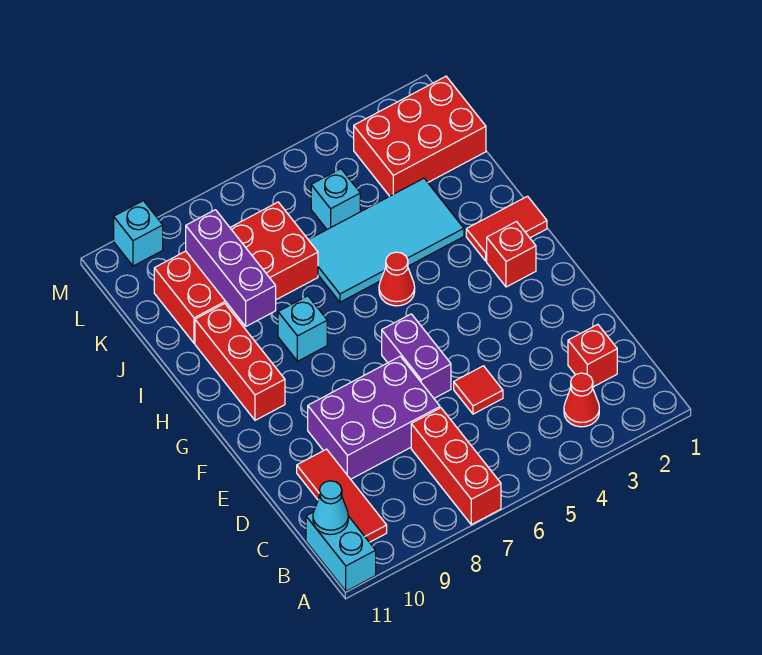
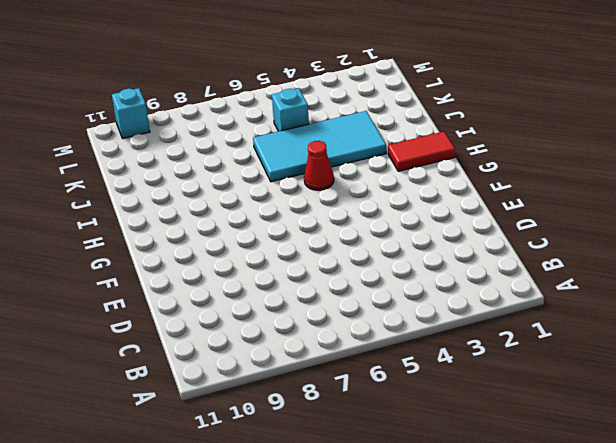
none -> red brick A7:C7 level 1
none -> cyan brick A11:B11 level 1
none -> red cone B3 level 1

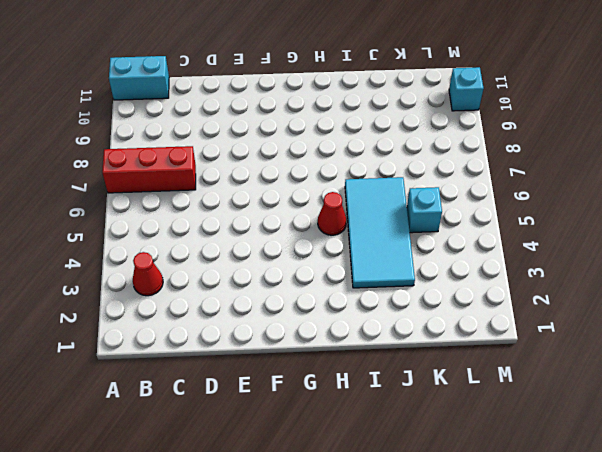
none -> red tile B10:D10 level 1
none -> red brick C2 level 1
none -> red tile D5 level 1

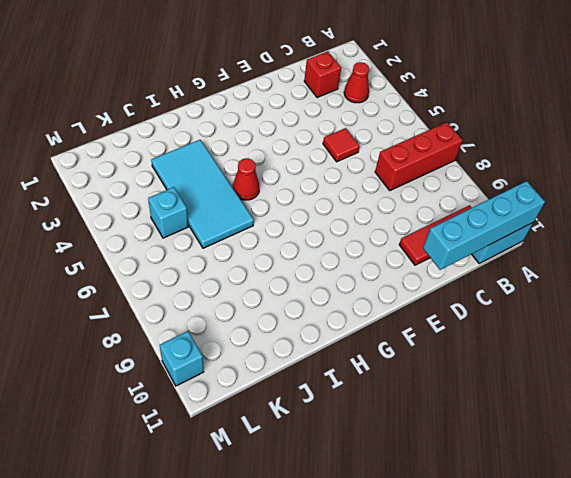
cyan brick A11:D11 level 2 -> cyan cone B11 level 2
none -> purple brick D7:E9 level 1
none -> purple brick E6:F6 level 1
none -> red brick G2 level 1

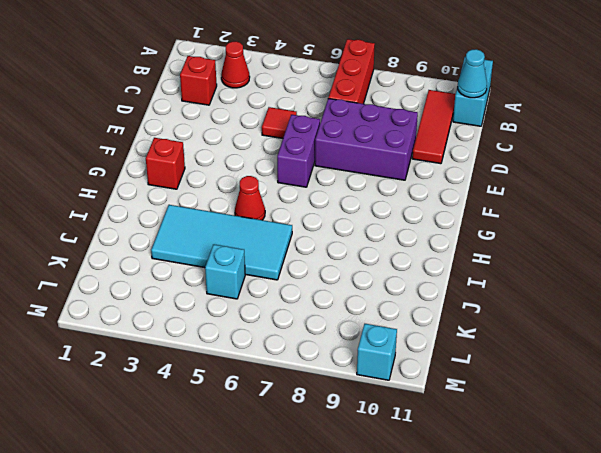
none -> red brick G10:I10 level 1
none -> red tile H1:H2 level 1
none -> cyan brick H8 level 1

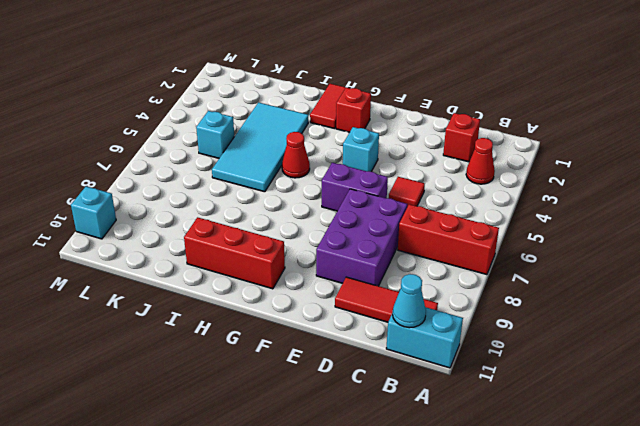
cyan brick F4 level 1 -> cyan brick H8 level 1
none -> red brick J7:K10 level 1
none -> red brick K1:L3 level 1
none -> purple brick I9:K9 level 2

